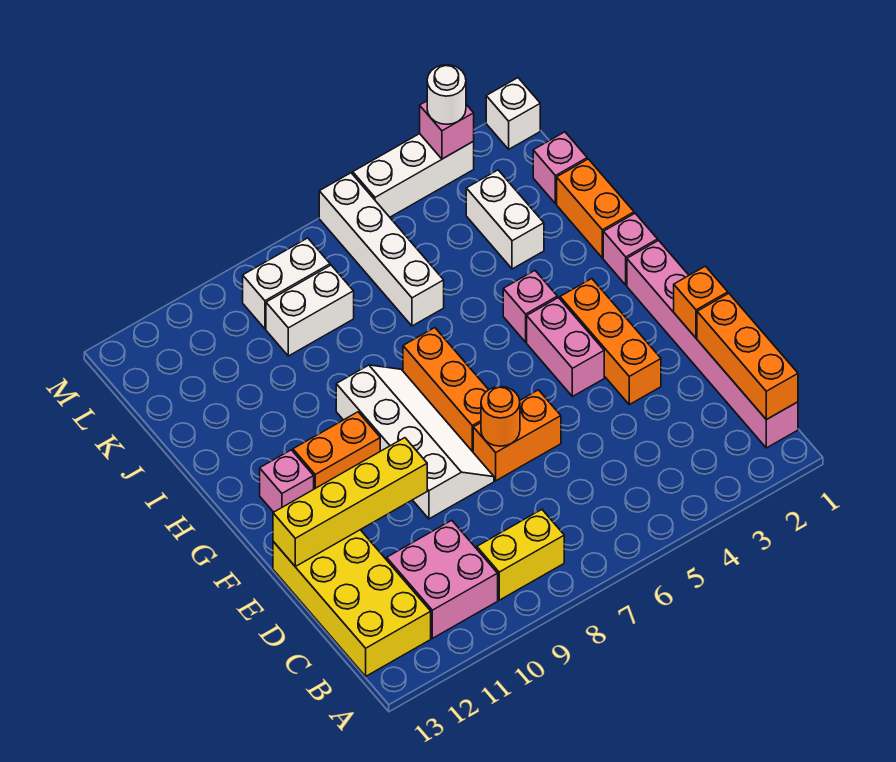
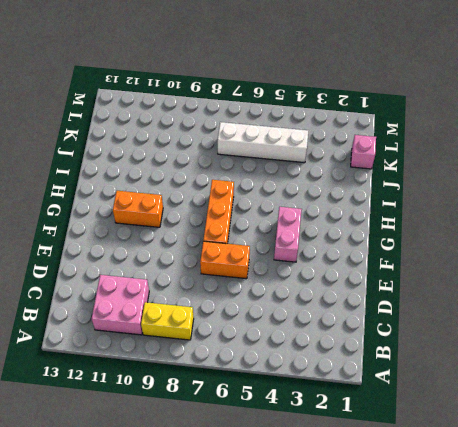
white brick K4:K7 level 1 -> white brick J6:M6 level 1
none -> pink brick B1:G1 level 1
none -> yellow brick B12:E13 level 1
none -> orange brick E3:G3 level 1

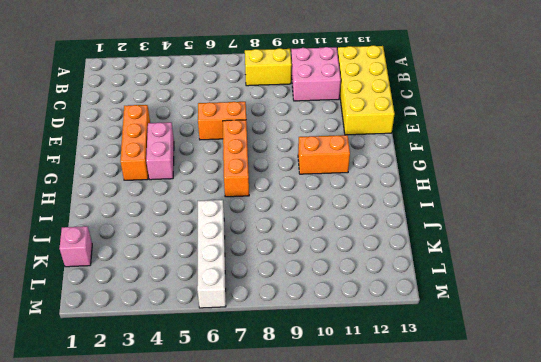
none -> pink brick B1:G1 level 1
none -> white slope E8:H9 level 1 top 9
none -> pink brick G12 level 1

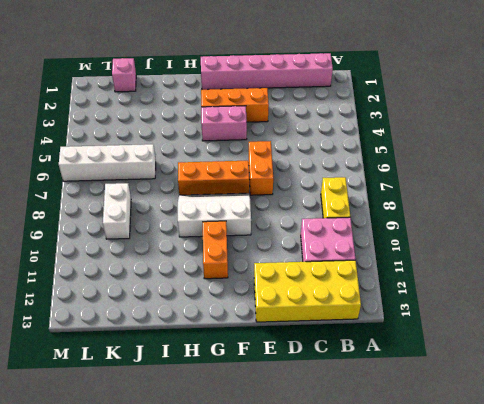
white slope F8:H9 level 1 top 9 -> white slope E8:H9 level 1 top 9
none -> pink brick G12 level 1
none -> pink brick H1 level 1
none -> pink brick H4 level 1

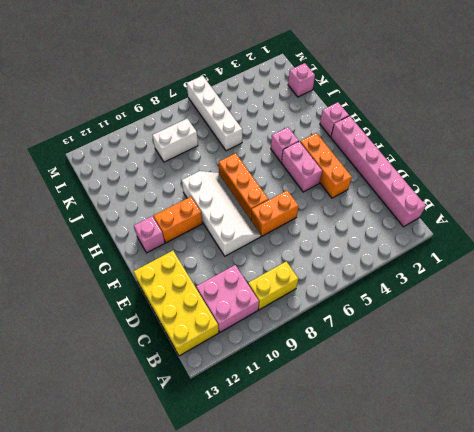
none -> orange brick I1:J1 level 1
none -> white brick J3:K3 level 1
none -> white brick L8:L9 level 1

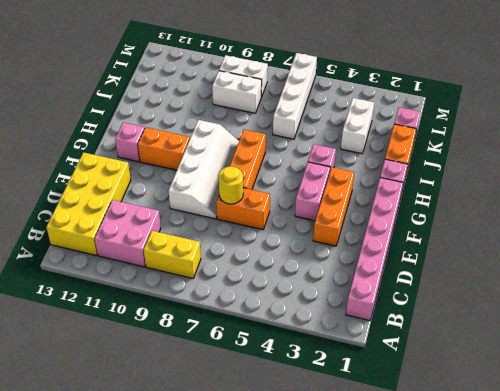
yellow round brick E7 level 2 -> orange round brick E7 level 2
none -> white brick M1 level 1
none -> white brick M3:M5 level 1
none -> orange brick B1:D1 level 2

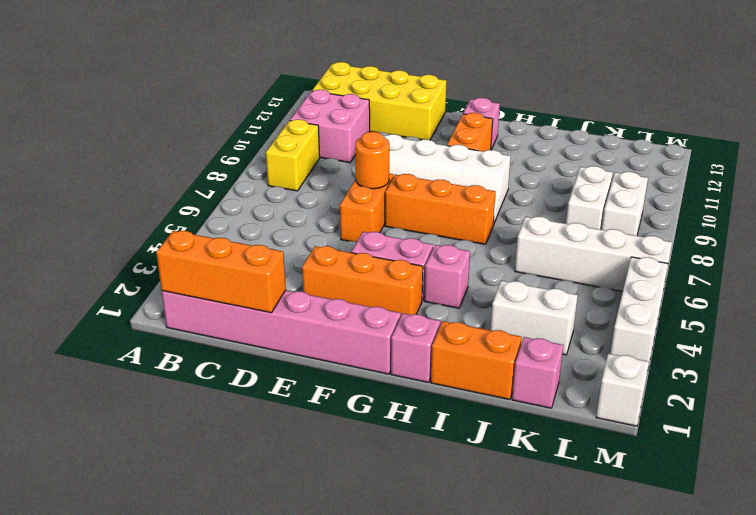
none -> orange brick E1 level 2
none -> yellow brick E10:E13 level 2
none -> pink brick M3 level 2

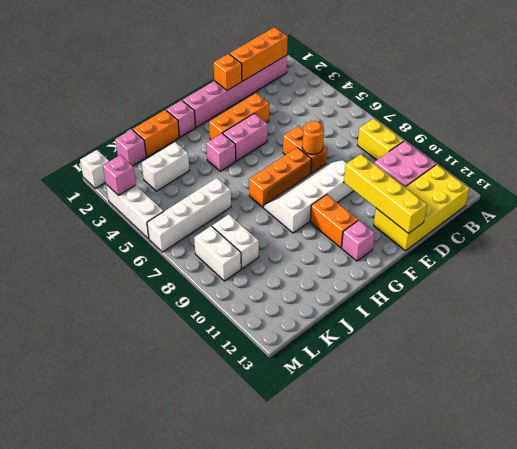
none -> white round brick M3 level 3

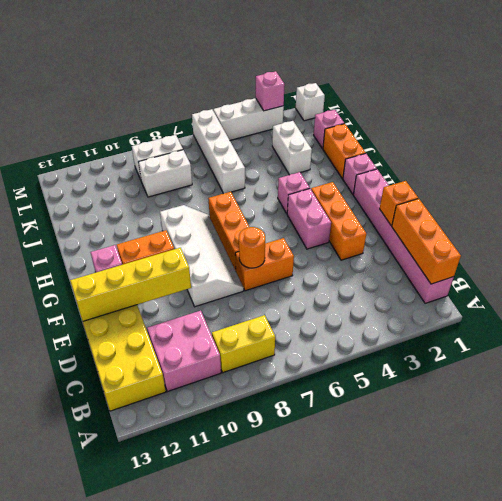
none -> white round brick M3 level 3

